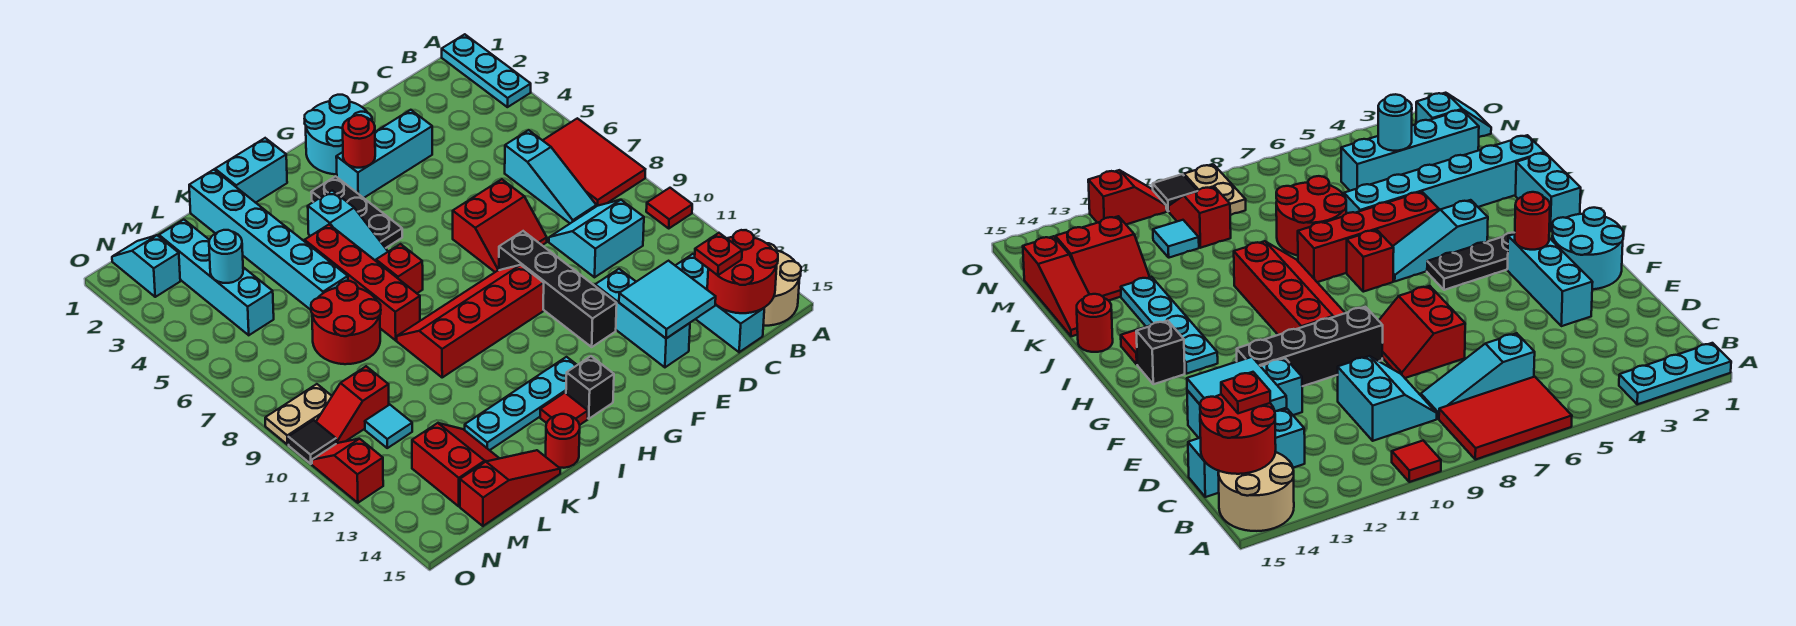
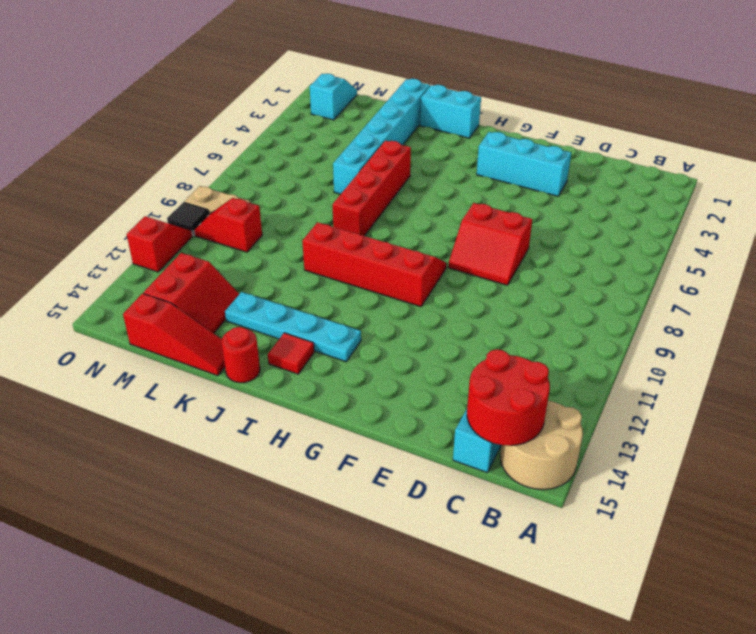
none -> cyan plate A1:A3 level 1
none -> red tile A6:B8 level 1
none -> red tile A10 level 1
none -> cyan slope C6:C8 level 1 top 6

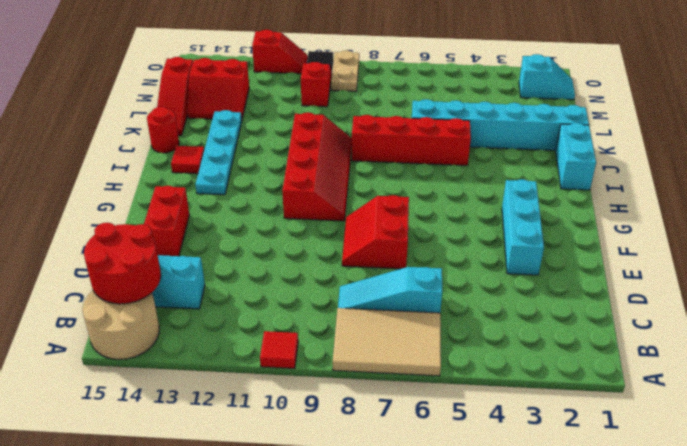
tan tile A6:B8 level 1 -> red tile A6:B8 level 1
red brick E14:F14 level 1 -> cyan brick E12:E14 level 1
none -> cyan plate A1:A3 level 1
none -> cyan slope C9:D10 level 1 top 10
none -> cyan round brick F1:G2 level 1
none -> black brick F9:F12 level 1

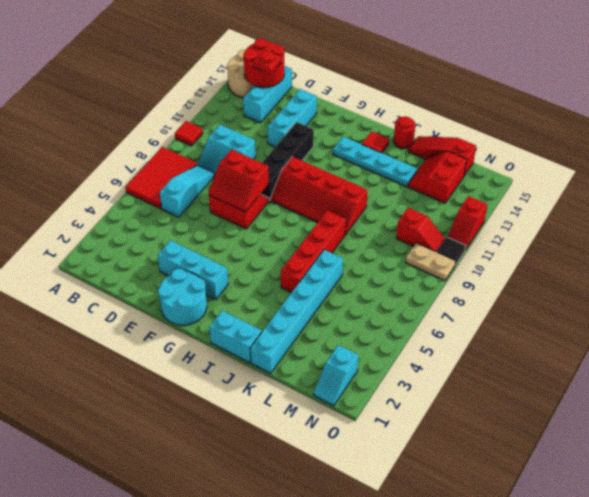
red slope E7:F8 level 2 top 8 -> none
none -> cyan plate A1:A3 level 1
none -> black plate H3:H5 level 1
none -> black brick H14 level 1
none -> cyan slope I4:I6 level 1 top 4

